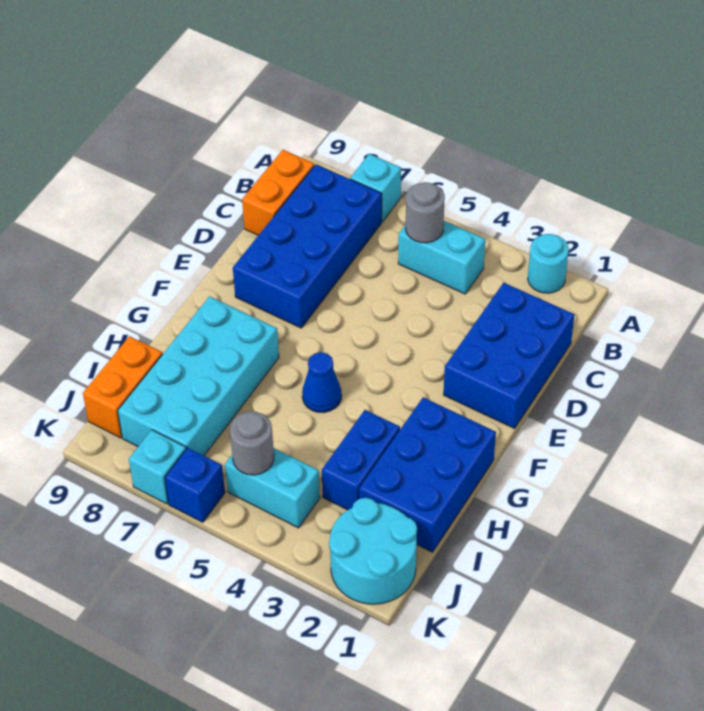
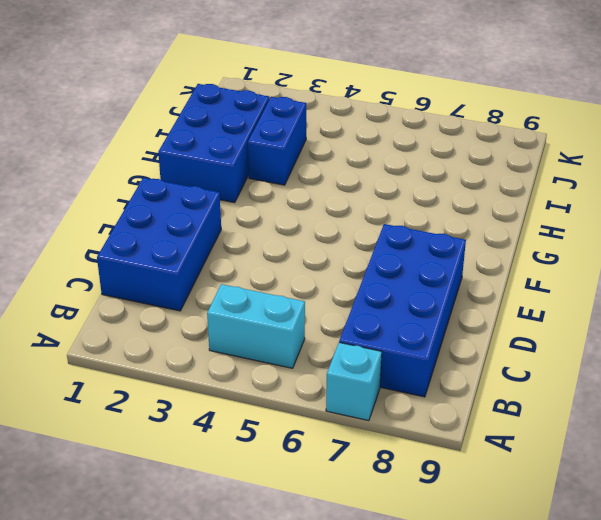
none -> cyan round brick A2 level 1
none -> orange brick B9:C9 level 1
none -> blue cone G5 level 1

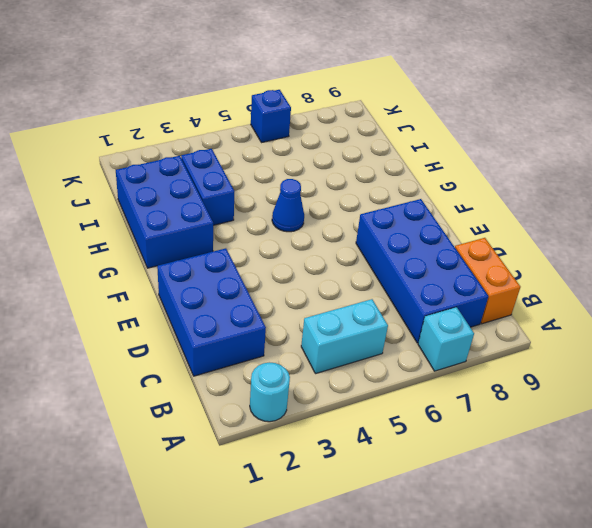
none -> cyan brick G7:J8 level 1
none -> orange brick I9:J9 level 1
none -> cyan round brick J1:K2 level 1

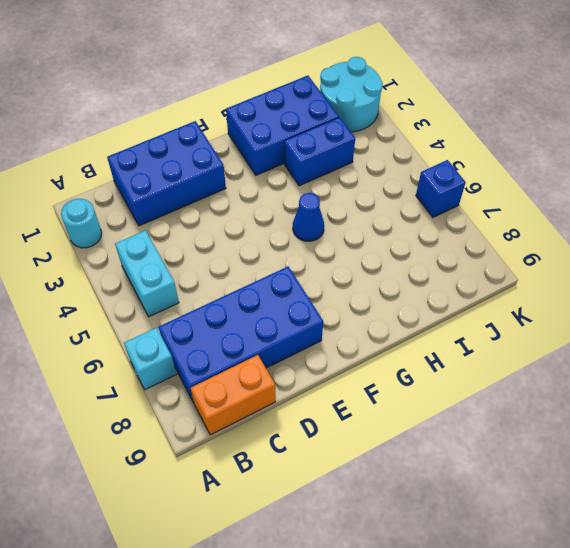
none -> cyan brick G7:J8 level 1
none -> orange brick I9:J9 level 1
none -> cyan brick J4:J5 level 1

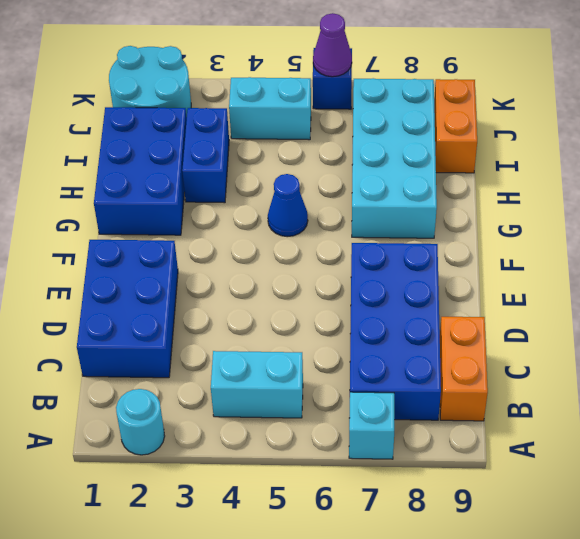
purple cone K6 level 2 -> none
none -> cyan brick K7 level 1
none -> grey round brick B5 level 2
none -> grey round brick J5 level 2

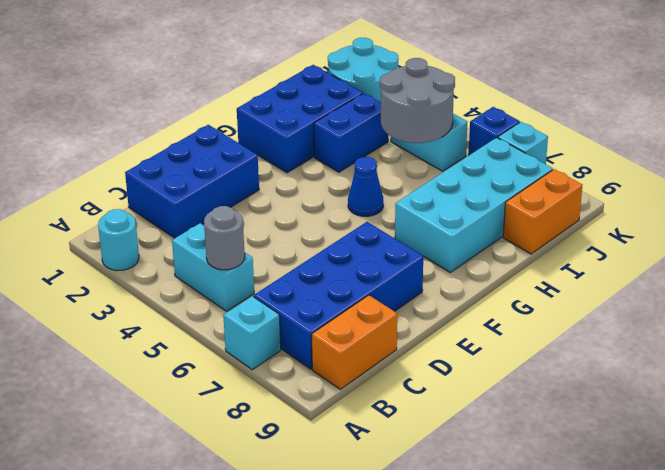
grey round brick I4:J5 level 2 -> grey round brick J5 level 2

